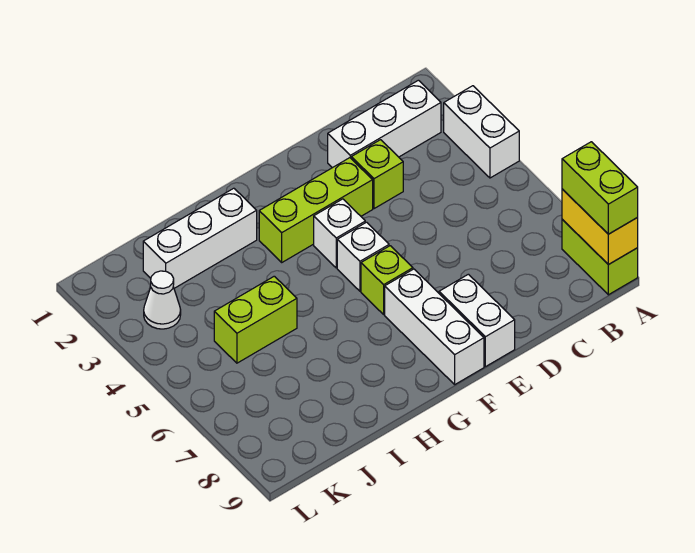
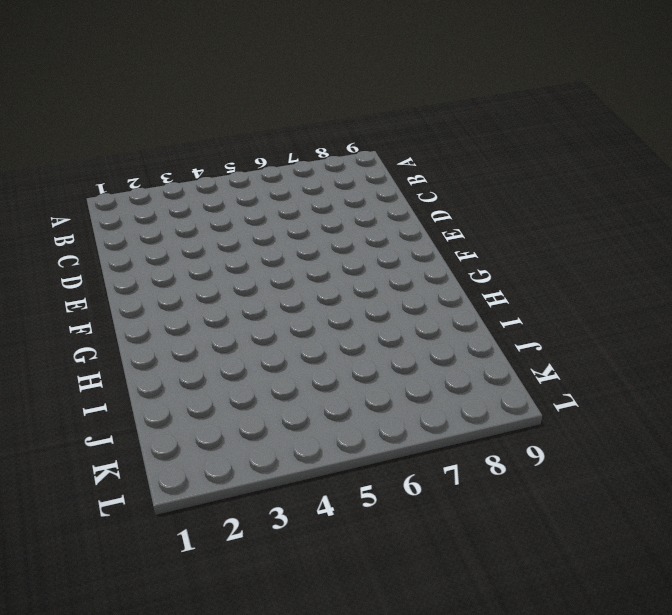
none -> white brick A3:A4 level 1
none -> lime brick A8:A9 level 1
none -> white brick B2:D2 level 1

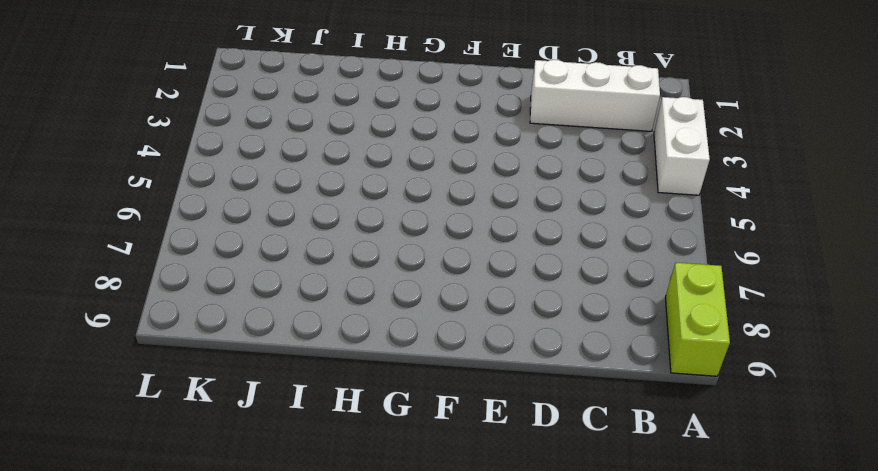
none -> lime brick D3 level 1
none -> lime brick E3:G3 level 1
none -> white brick E8:E9 level 1

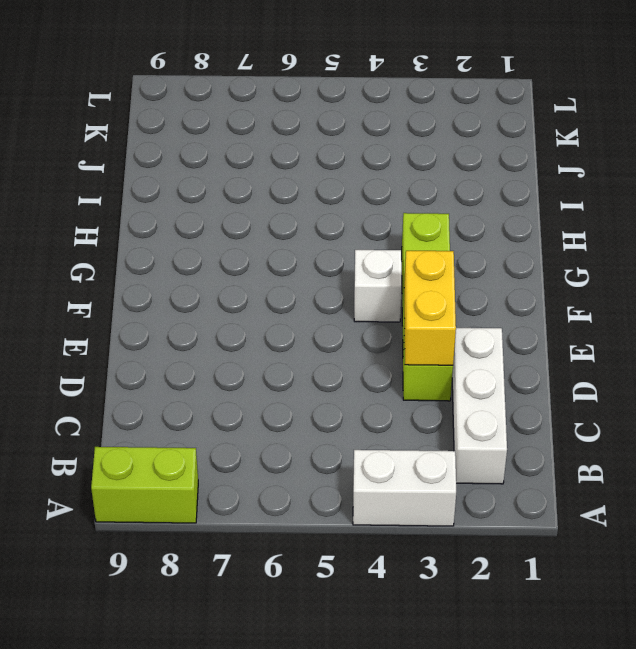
yellow brick D3:E3 level 2 -> yellow brick A8:A9 level 2
none -> white brick E8:E9 level 1
none -> white brick F5 level 1
none -> lime brick F6 level 1

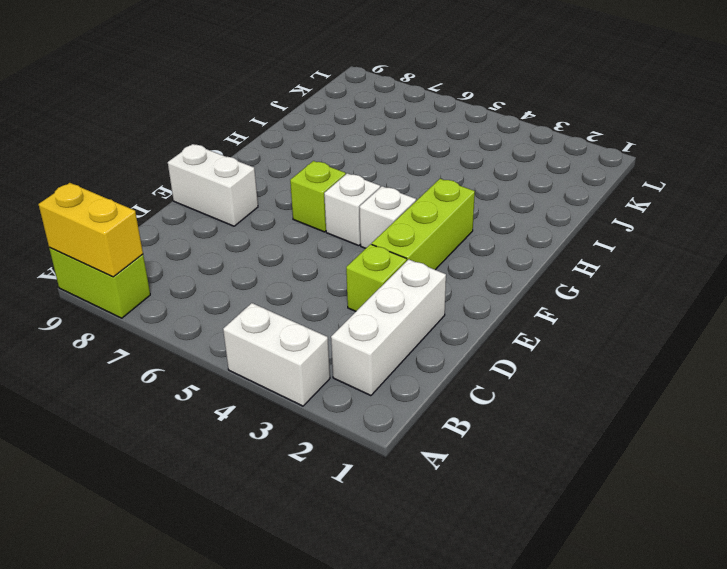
none -> white brick F7:F9 level 1
none -> white brick H2:J2 level 1
none -> lime brick I5:J5 level 1

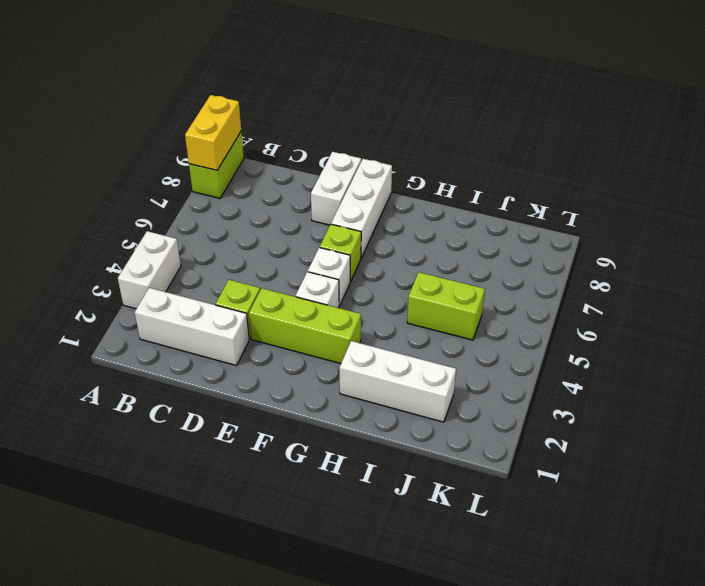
none -> white cone K3 level 1
none -> lime brick A8:A9 level 3

